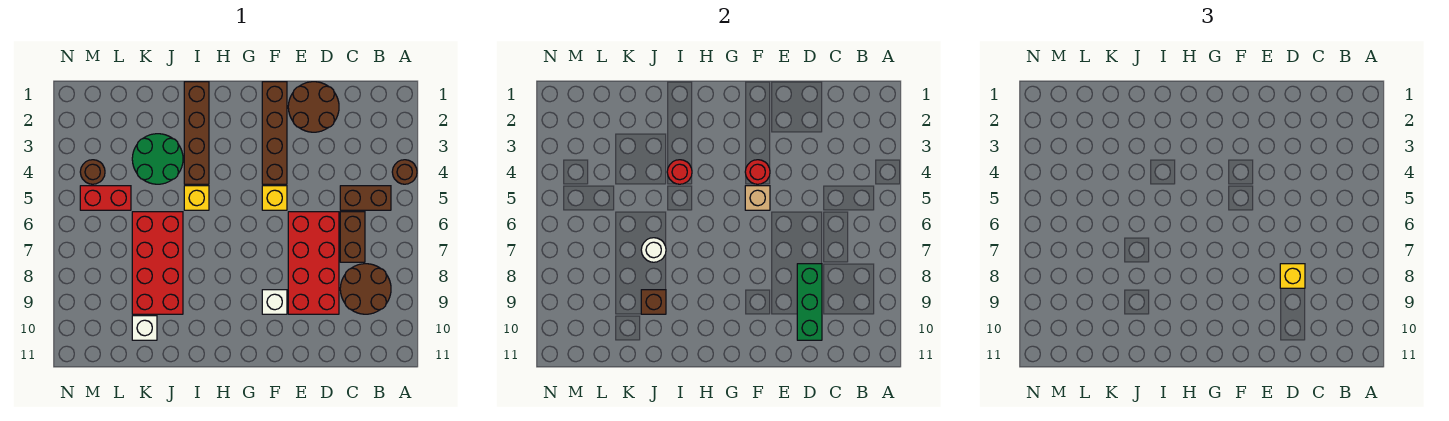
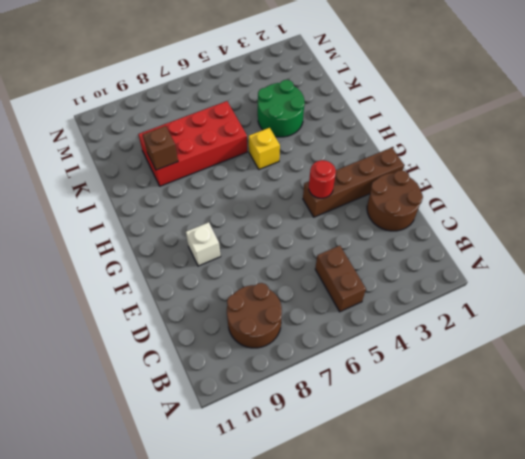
none -> brown round brick A4 level 1
none -> brown brick C6:C7 level 1
none -> red brick D6:E9 level 1

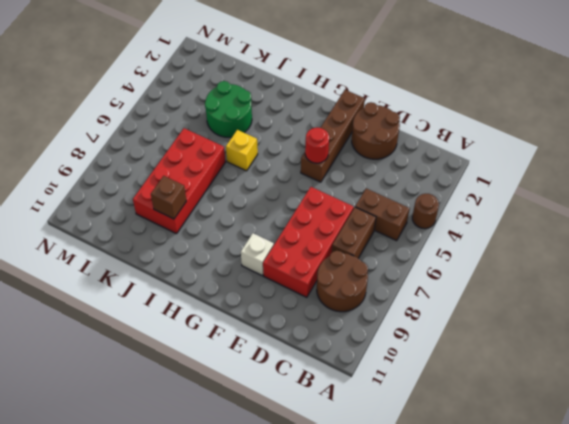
none -> yellow brick F5 level 1
none -> brown brick I1:I4 level 1
none -> white brick K10 level 1

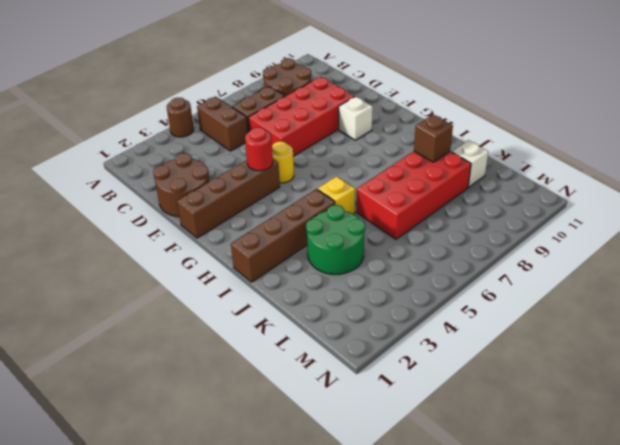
yellow round brick F5 level 1 -> yellow brick F5 level 1
none -> red brick L5:M5 level 1
none -> brown round brick M4 level 1
none -> green brick D8:D10 level 2

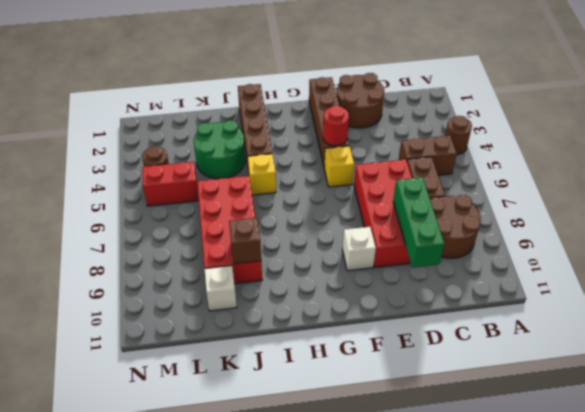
none -> tan brick F5 level 2
none -> red round brick I4 level 2
none -> white round brick J7 level 2

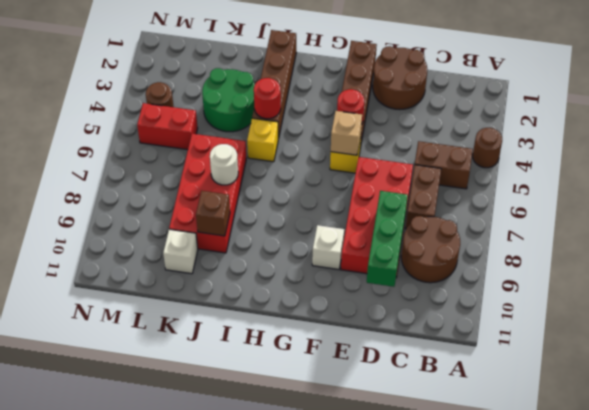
none -> yellow brick D8 level 3

